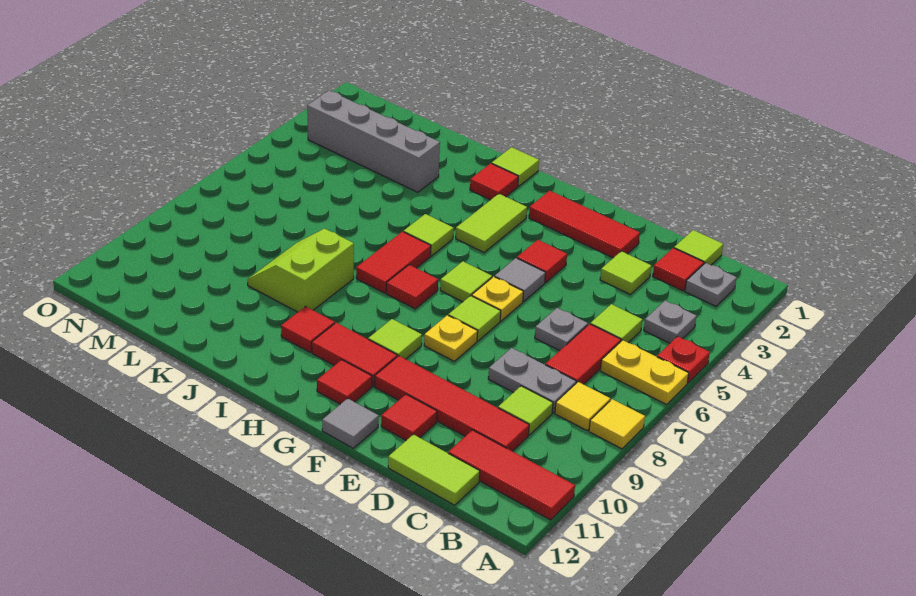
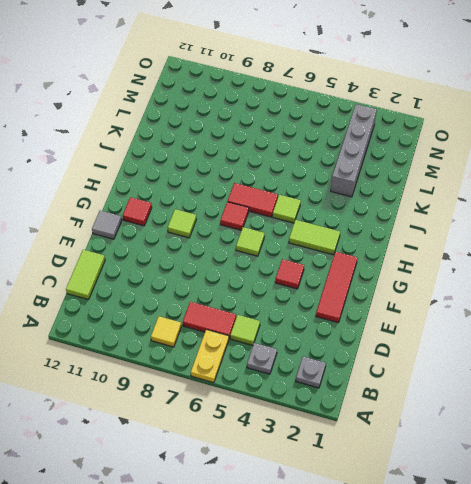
none -> red plate A5 level 1
none -> yellow tile A8 level 1
none -> red tile A11:C11 level 1
none -> lime tile C1 level 1

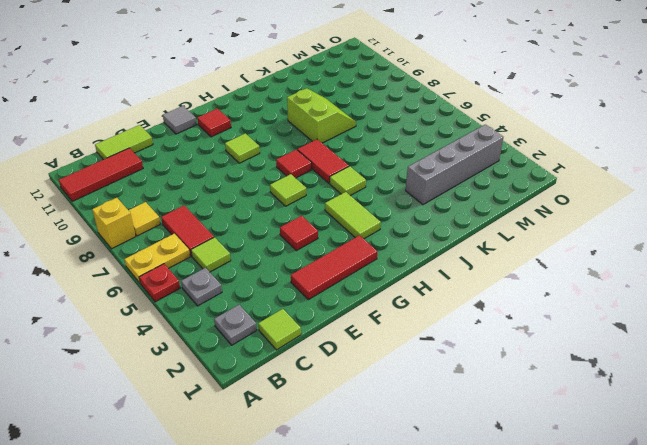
yellow brick A8 level 1 -> yellow tile A8 level 1
none -> red tile C2 level 1
none -> grey plate C8:D8 level 1
none -> lime tile C9 level 1
none -> red tile C10:F10 level 1

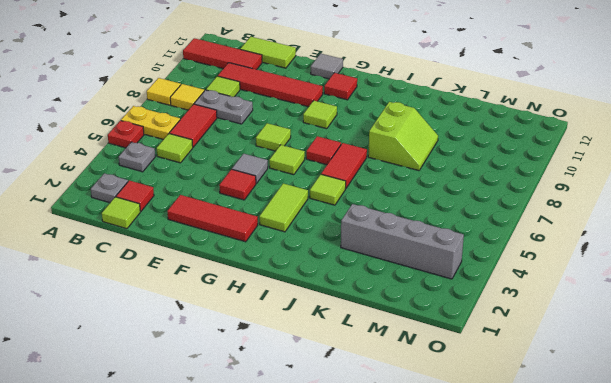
none -> lime tile D3 level 1
none -> grey plate D6 level 1
none -> red tile E11 level 1
none -> yellow plate F6 level 1

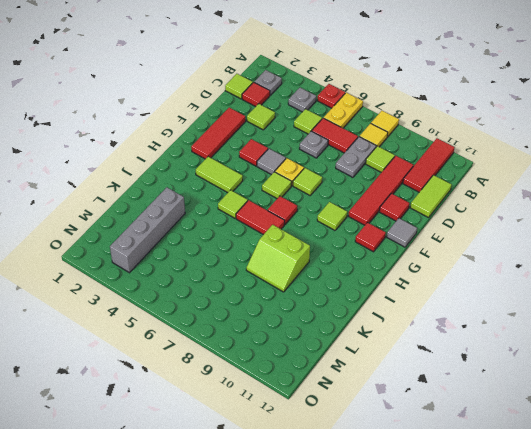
none -> yellow plate F8 level 1
none -> red tile G10:H10 level 1
none -> lime tile I1 level 1
none -> red tile I2 level 1

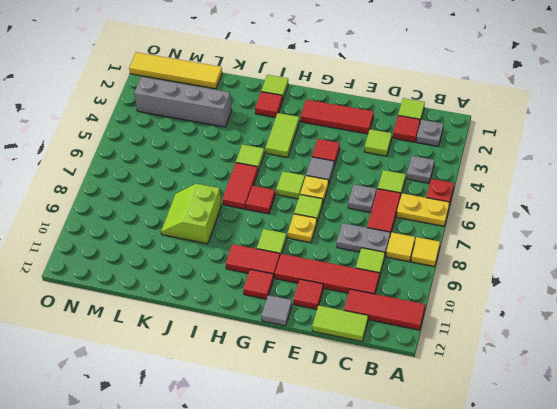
yellow tile L1:O1 level 1 -> none
none -> red tile I10 level 1

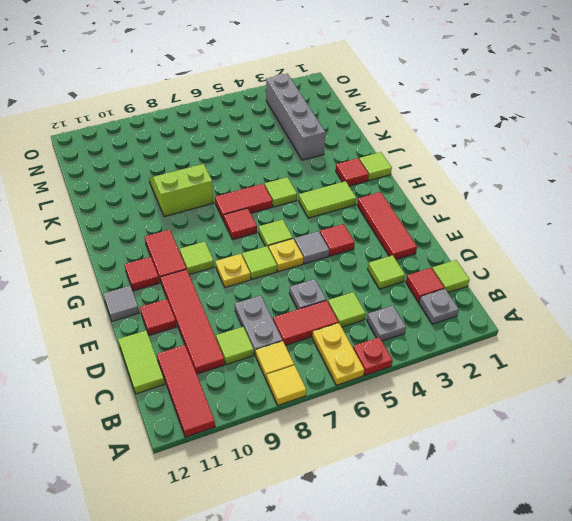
none -> red tile I10 level 1

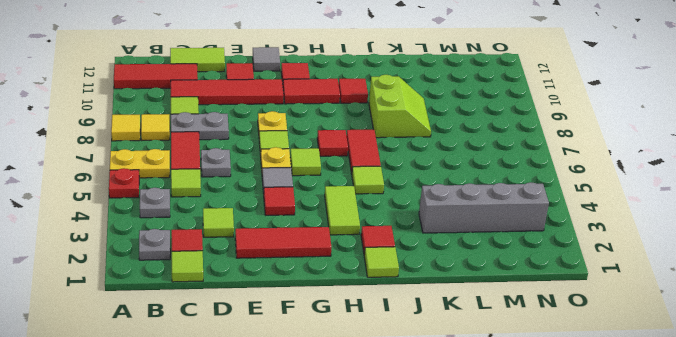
none -> lime tile G9 level 1

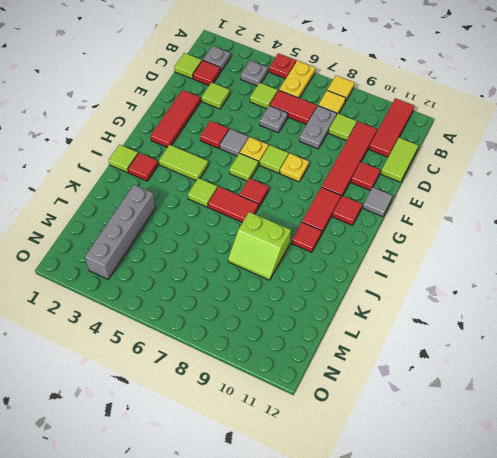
none -> lime tile G9 level 1

